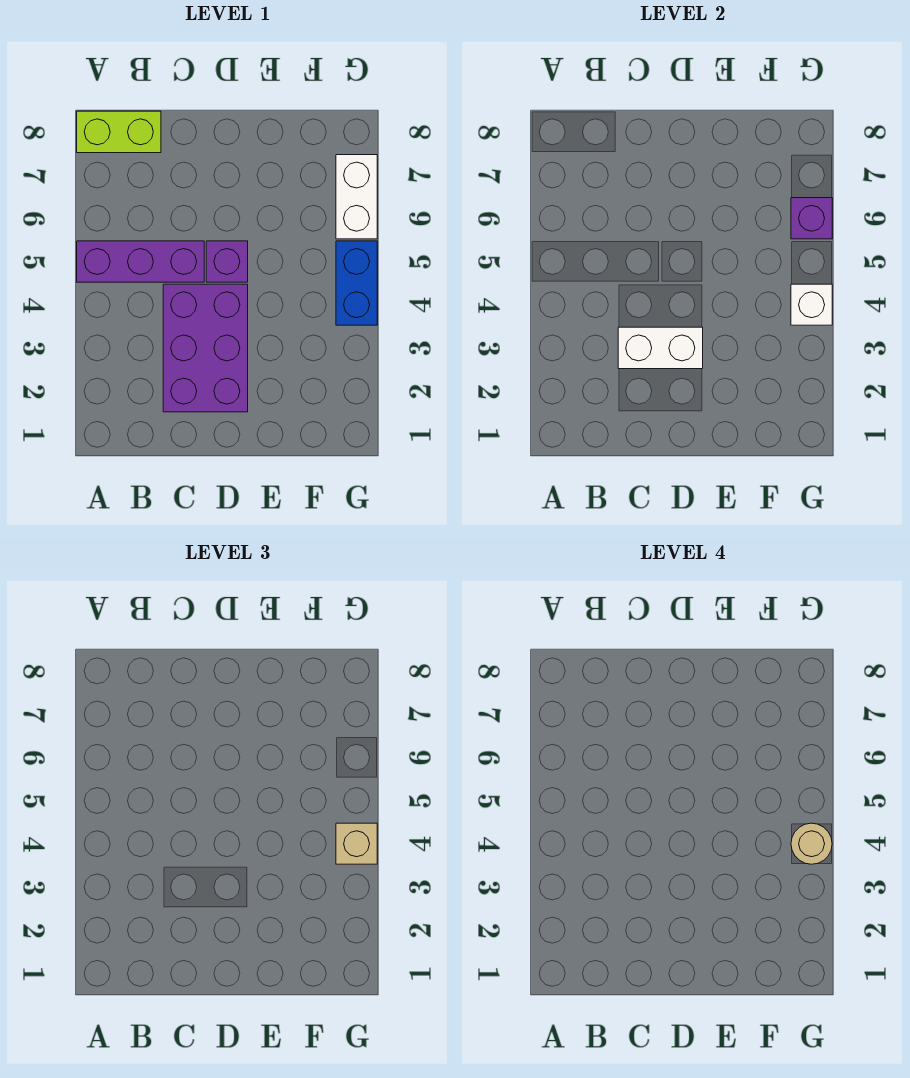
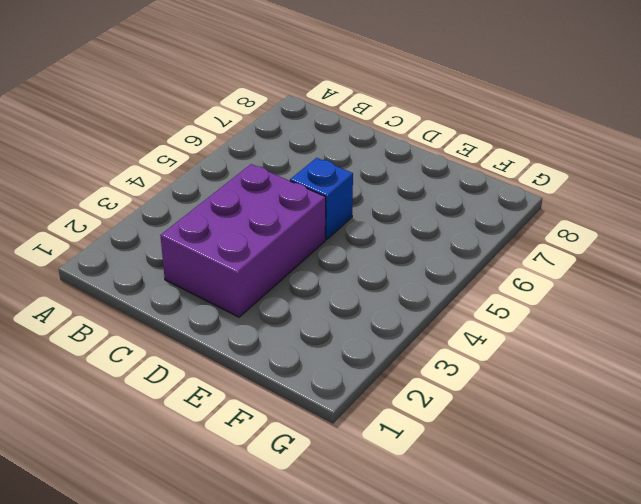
blue brick D5 level 1 -> purple brick D5 level 1
none -> purple brick A5:C5 level 1
none -> lime brick A8:B8 level 1

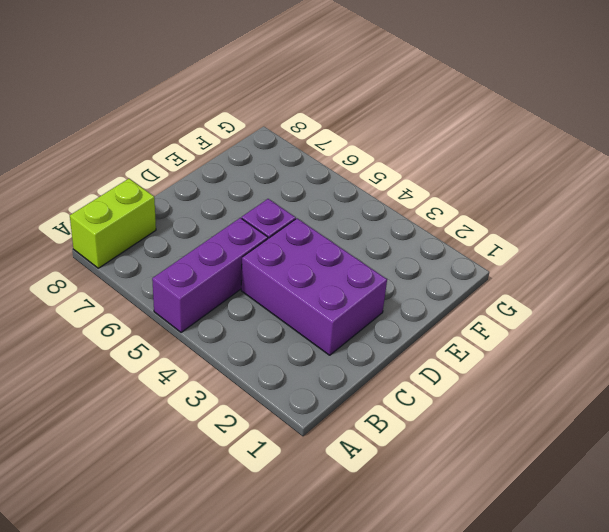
none -> blue brick G4:G5 level 1
none -> white brick G6:G7 level 1

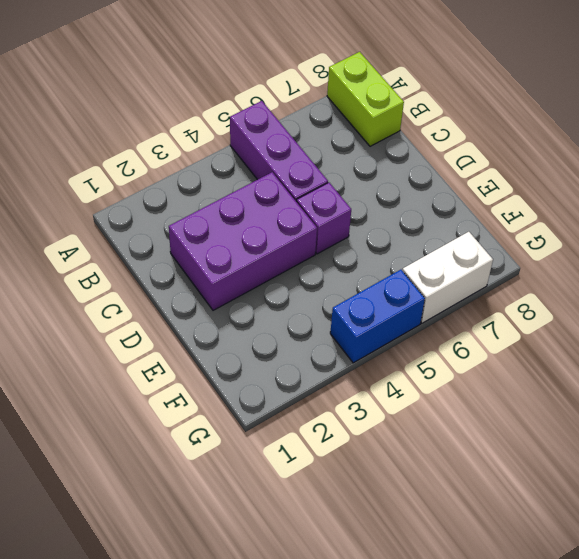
none -> white brick C3:D3 level 2
none -> white brick G4 level 2

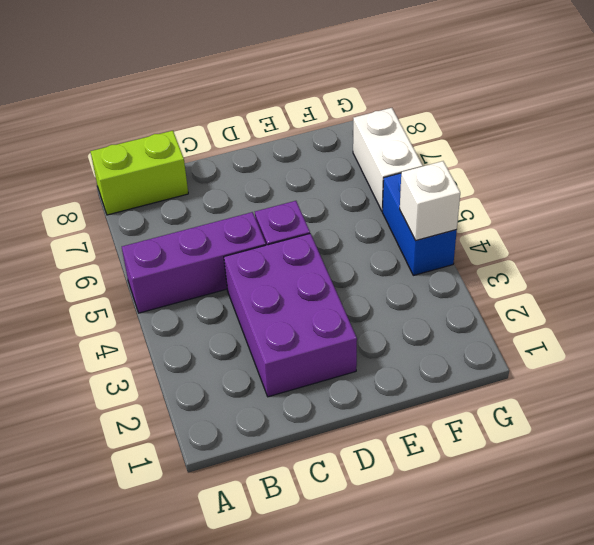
none -> white brick C3:D3 level 2
none -> purple brick G6 level 2

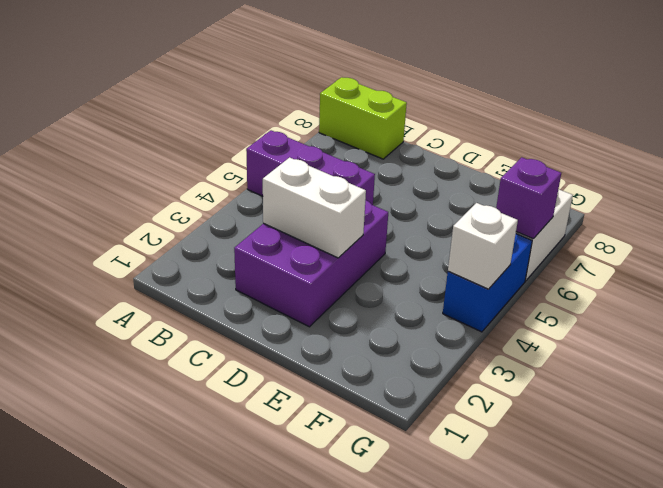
none -> purple brick D5 level 1
none -> tan brick G4 level 3

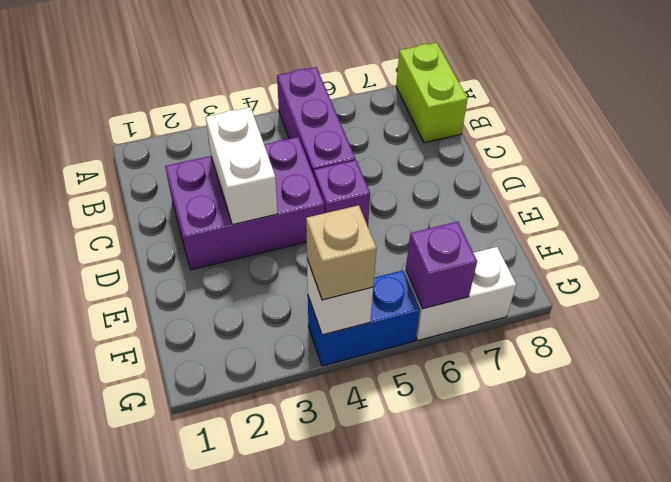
none -> tan round brick G4 level 4

